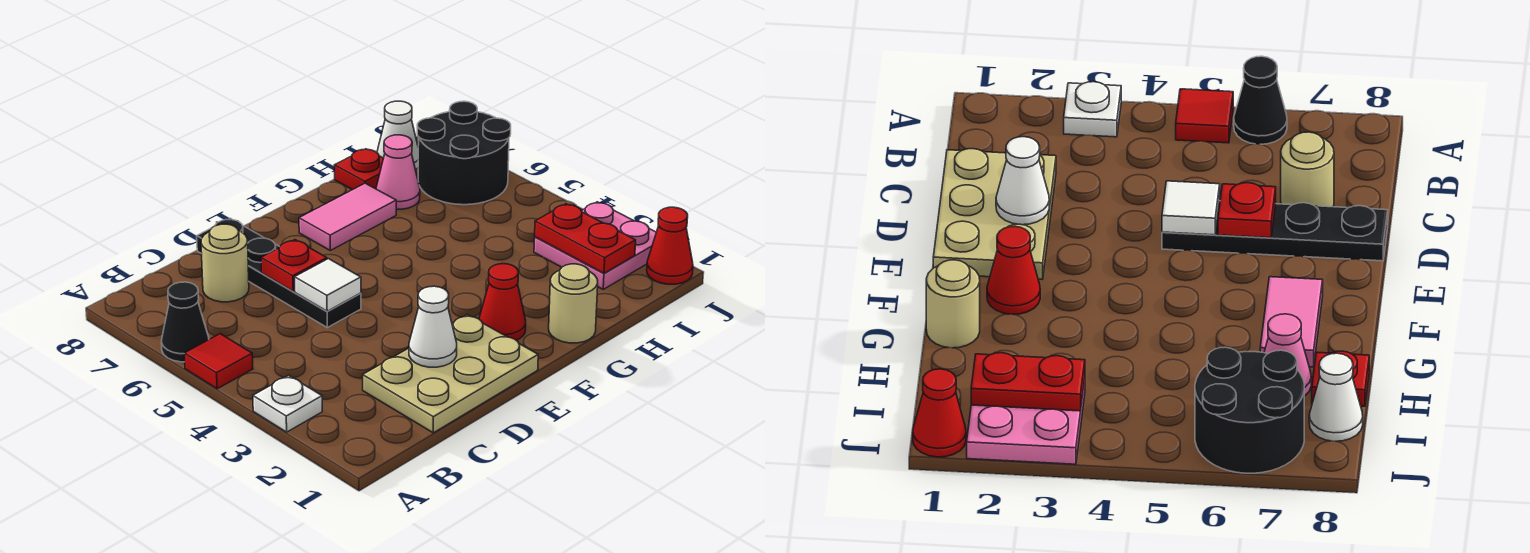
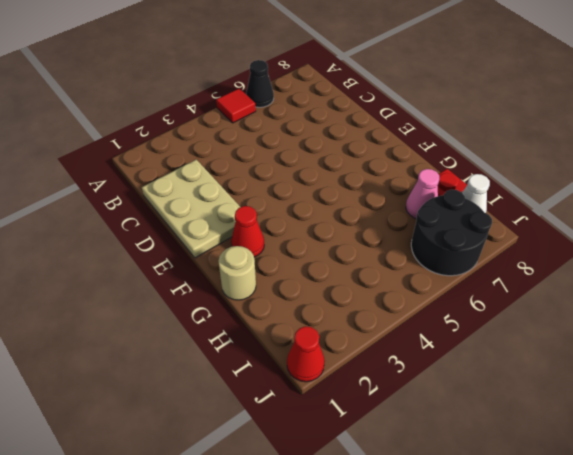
none -> white plate A3 level 1
none -> tan round brick C7 level 1
none -> black plate D5:D8 level 1

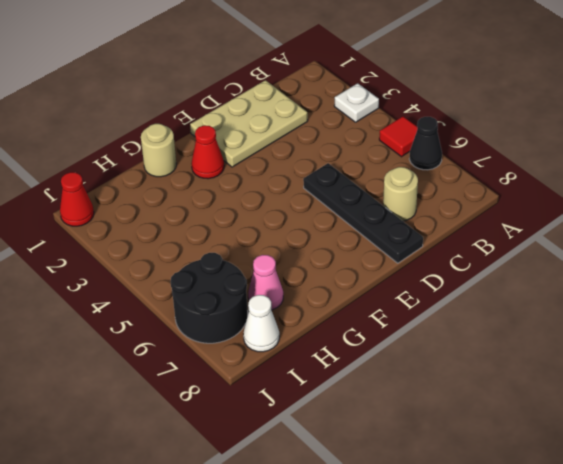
none -> pink tile F7:G7 level 1
none -> red plate H8 level 1
none -> pink plate I2:J3 level 1

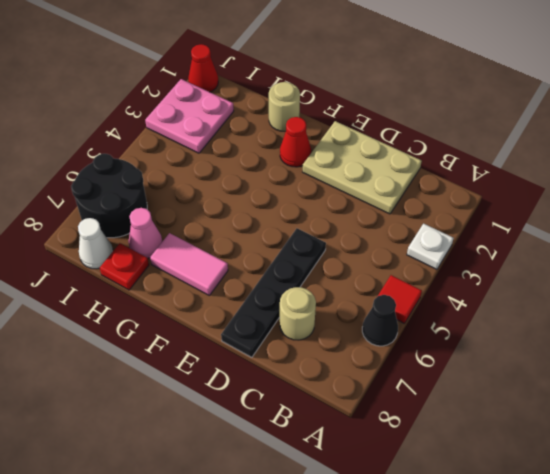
none -> white cone D2 level 2
none -> white tile D5 level 2
none -> red plate D6 level 2

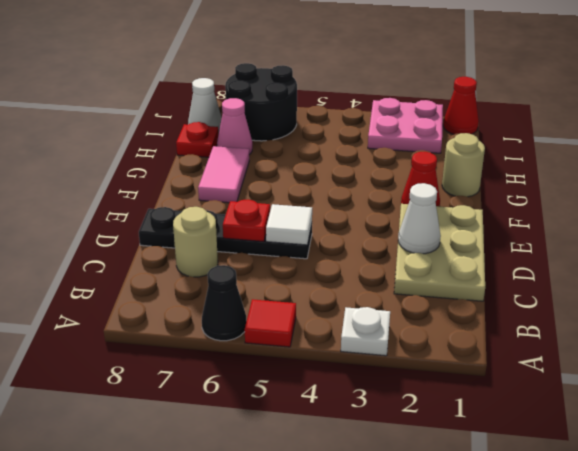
none -> red plate I2:I3 level 2

